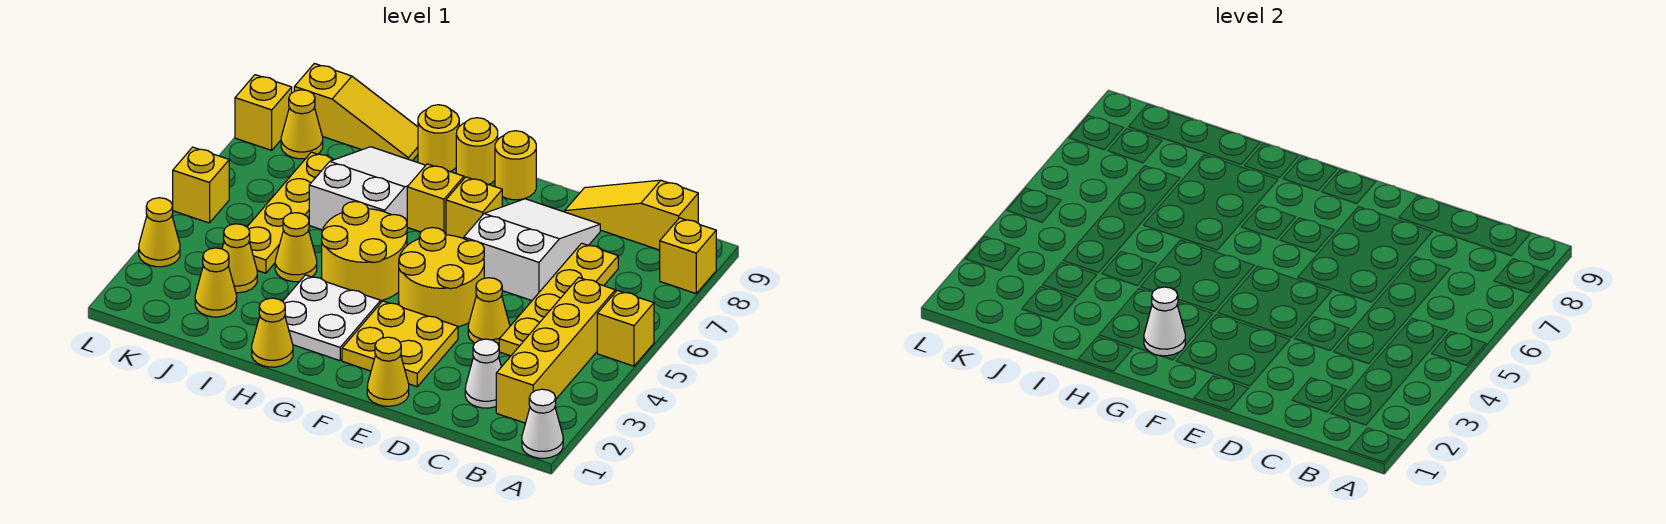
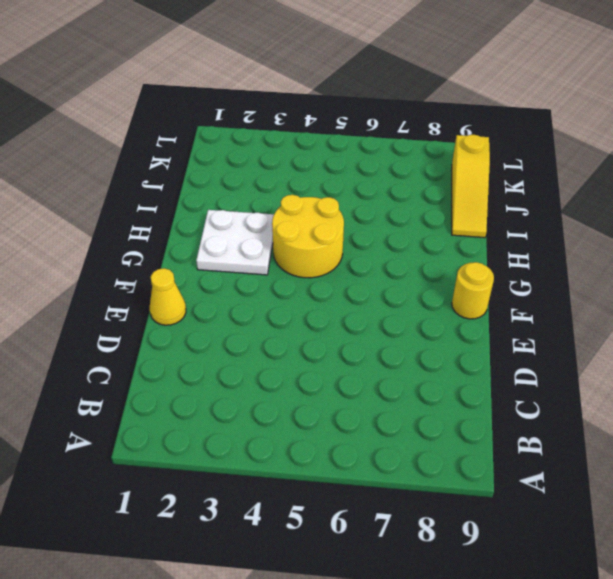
none -> white cone A1 level 1
none -> yellow brick A5 level 1
none -> yellow brick A8 level 1
none -> yellow brick B2:B5 level 1

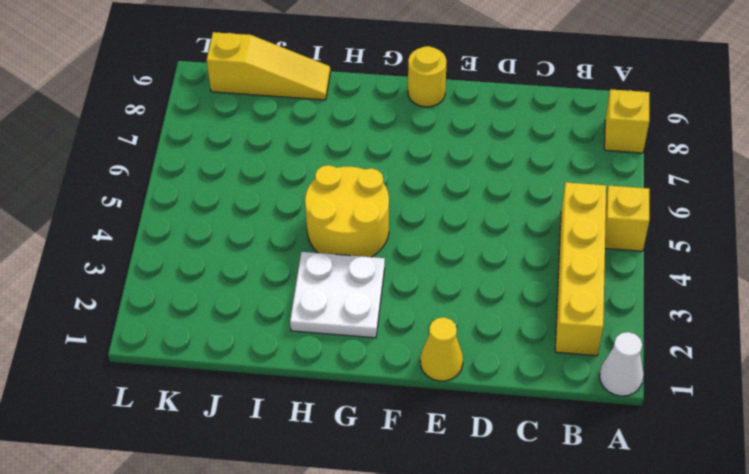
none -> yellow slope B9:D9 level 1 top B
none -> white cone C2 level 1
none -> yellow plate C4:C7 level 1
none -> yellow cone D4 level 1

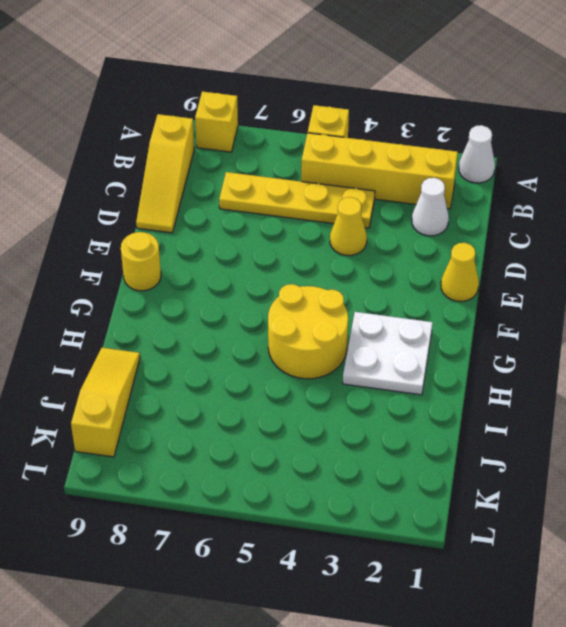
none -> white slope D6:E8 level 1 top 6
none -> yellow plate E2:F3 level 1
none -> yellow round brick E4:F5 level 1
none -> yellow brick F7 level 1

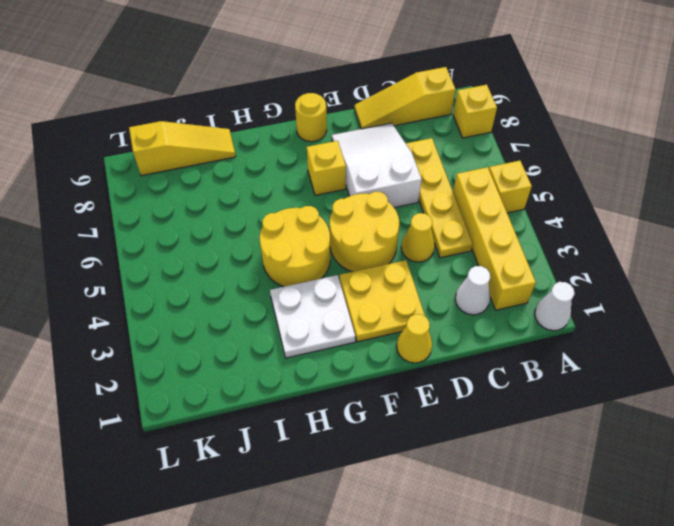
none -> yellow brick G7 level 1
none -> yellow round brick G9 level 1
none -> yellow cone H1 level 1
none -> white slope H6:I8 level 1 top 6

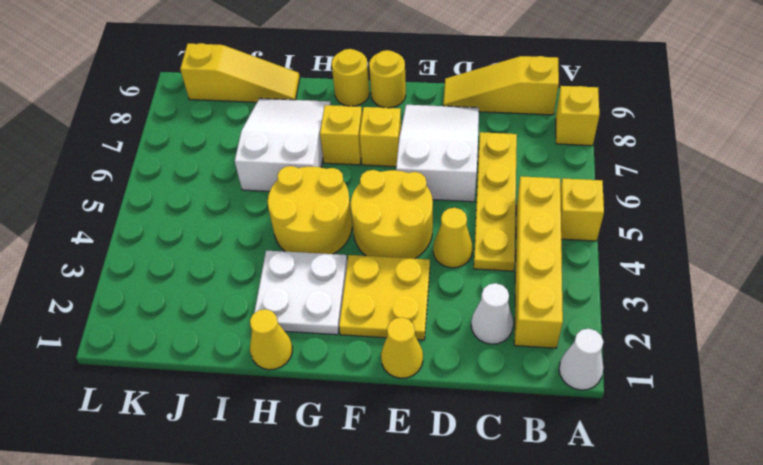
none -> yellow round brick H9 level 1
none -> yellow cone I4 level 1
none -> yellow cone J2 level 1
none -> yellow cone J3 level 1

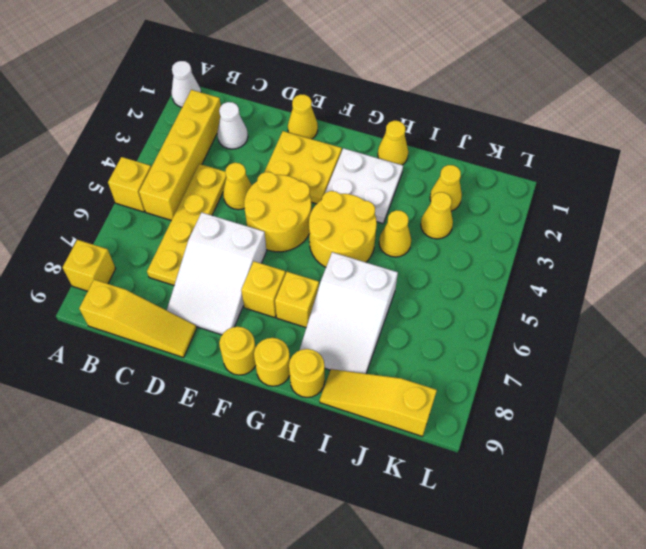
none -> yellow plate J4:J7 level 1
none -> yellow cone K8 level 1
none -> yellow cone L3 level 1
none -> yellow brick L5 level 1

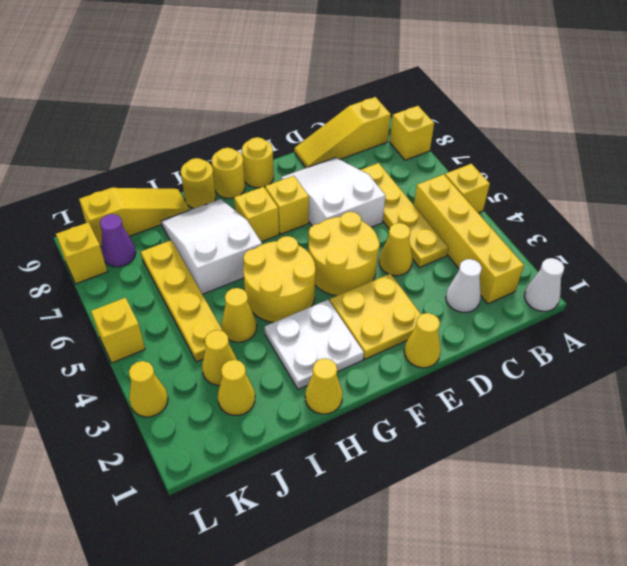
purple cone K8 level 1 -> yellow cone K8 level 1
none -> white cone G2 level 2

